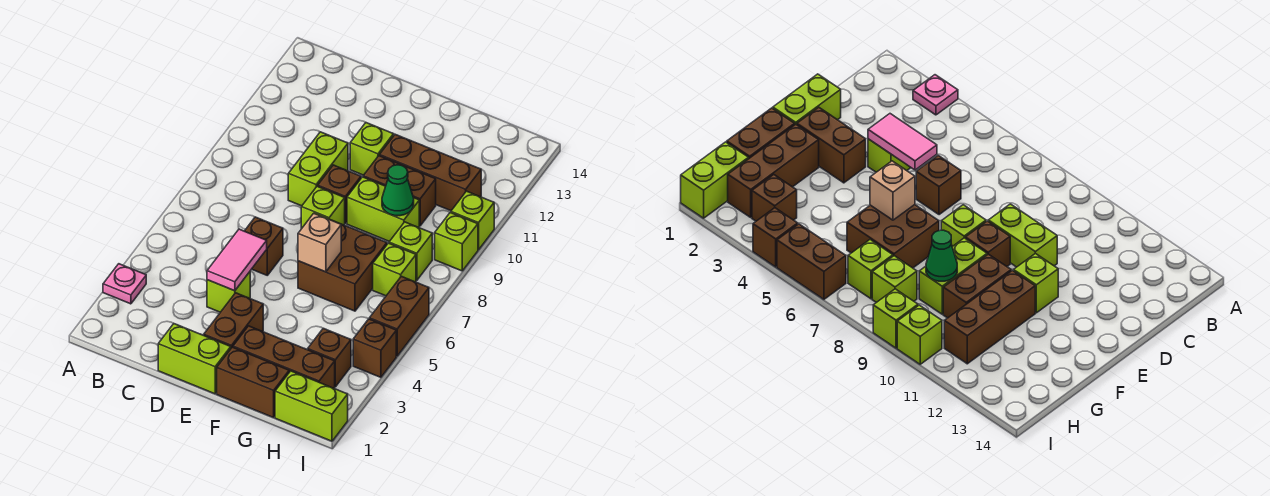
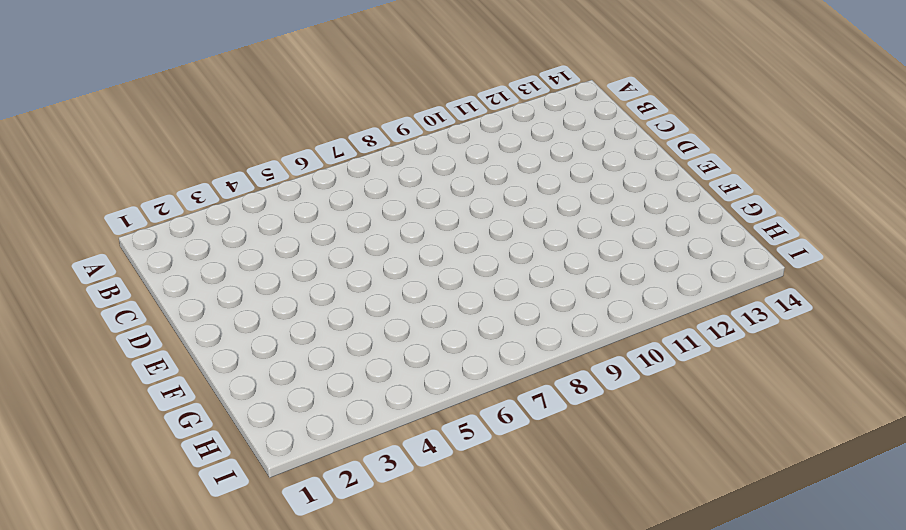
none -> pink plate A3 level 1
none -> lime brick D1:E1 level 1
none -> lime brick D4 level 1

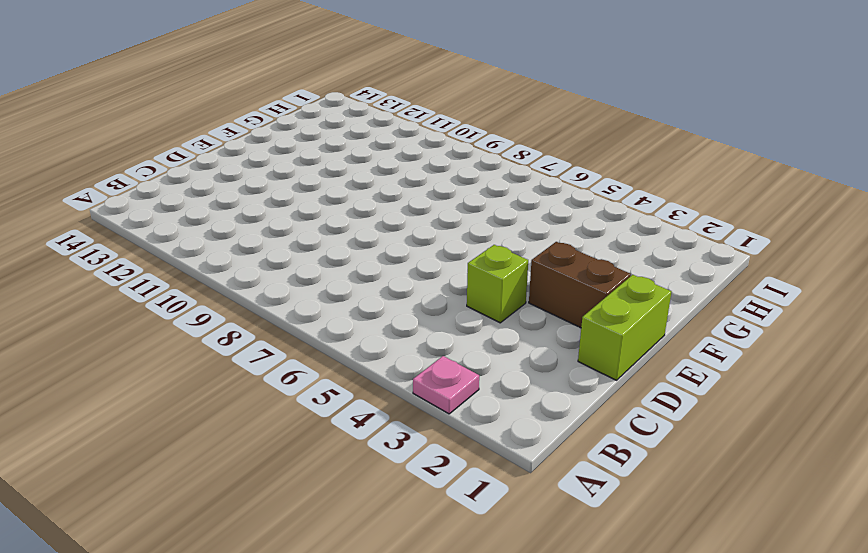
none -> brown brick D6 level 1
none -> lime brick D9:D10 level 1
none -> lime brick E8 level 1

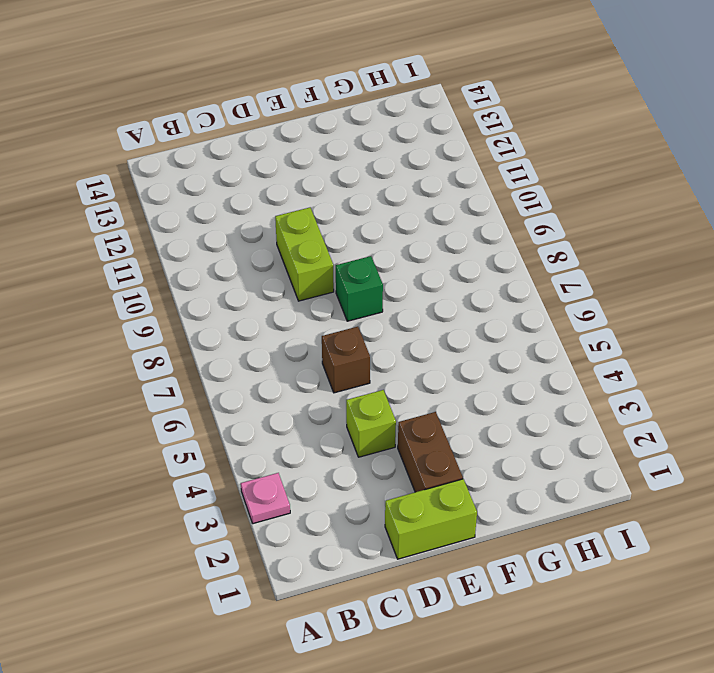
green brick E8 level 1 -> lime brick E8 level 1
none -> brown brick E9 level 1
none -> lime brick E11 level 1
none -> brown brick F1:G1 level 1

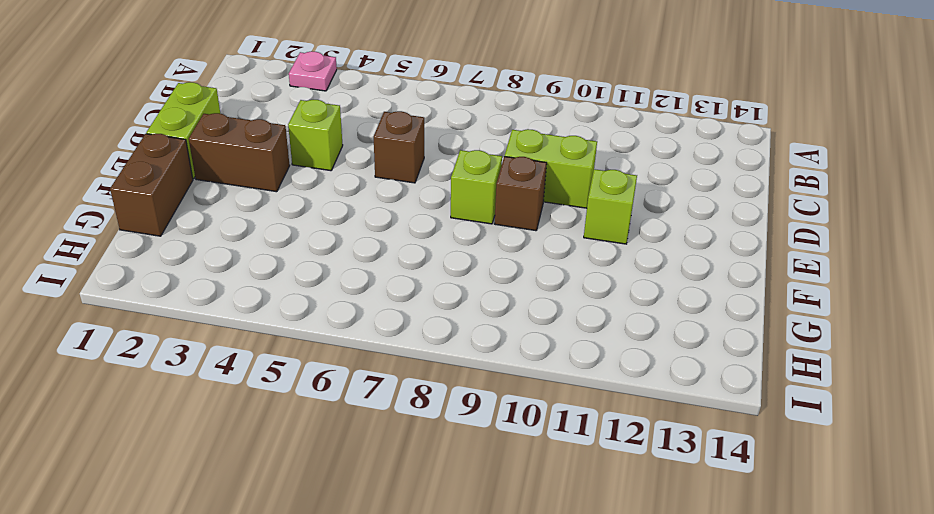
none -> brown brick F2:H2 level 1
none -> brown brick F6:G7 level 1
none -> lime brick F9:G9 level 1

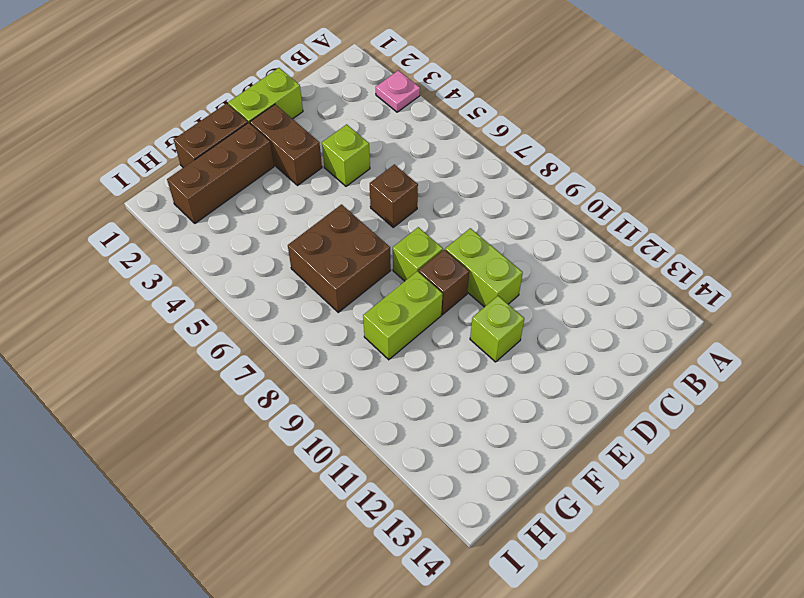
none -> brown brick F10:G10 level 1
none -> brown brick F11:H11 level 1
none -> lime brick H1:I1 level 1

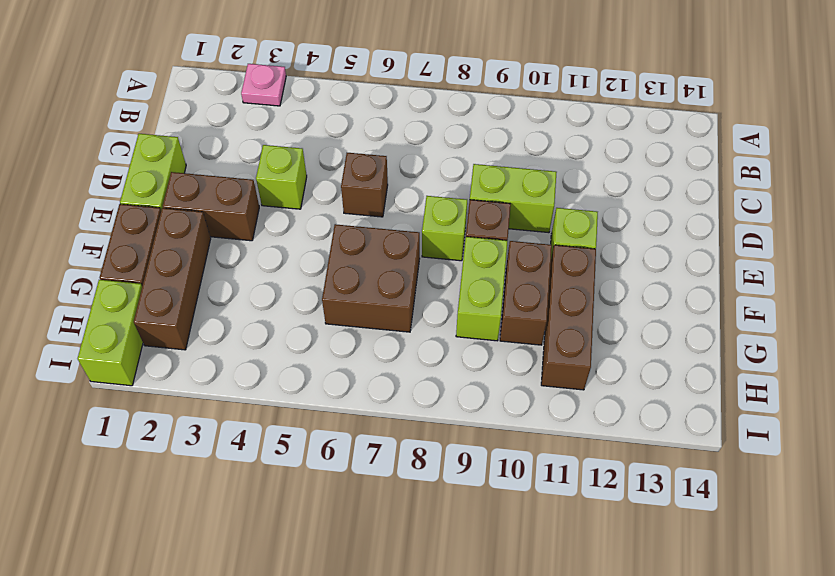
none -> brown brick H3 level 1
none -> lime brick H7 level 1
none -> lime brick H8 level 1

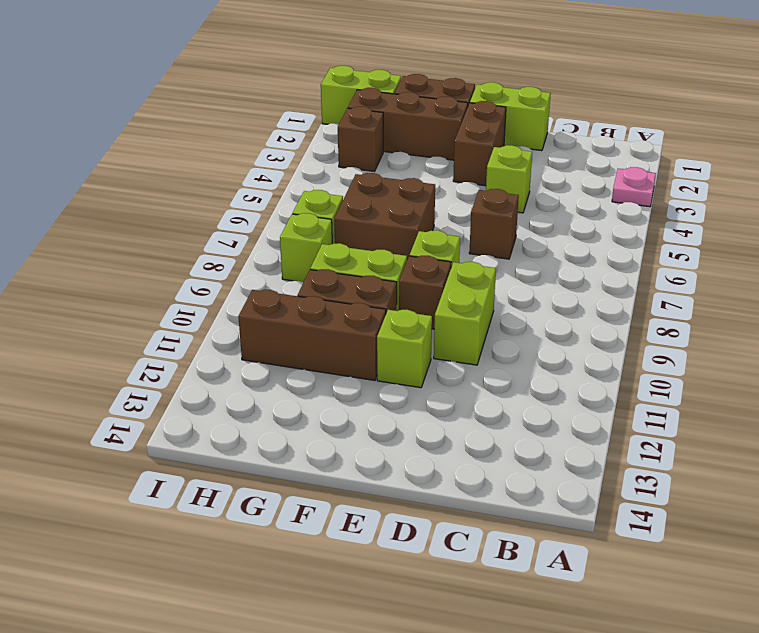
none -> brown brick I4 level 1
none -> brown brick I5:I6 level 1
none -> lime brick I9 level 1

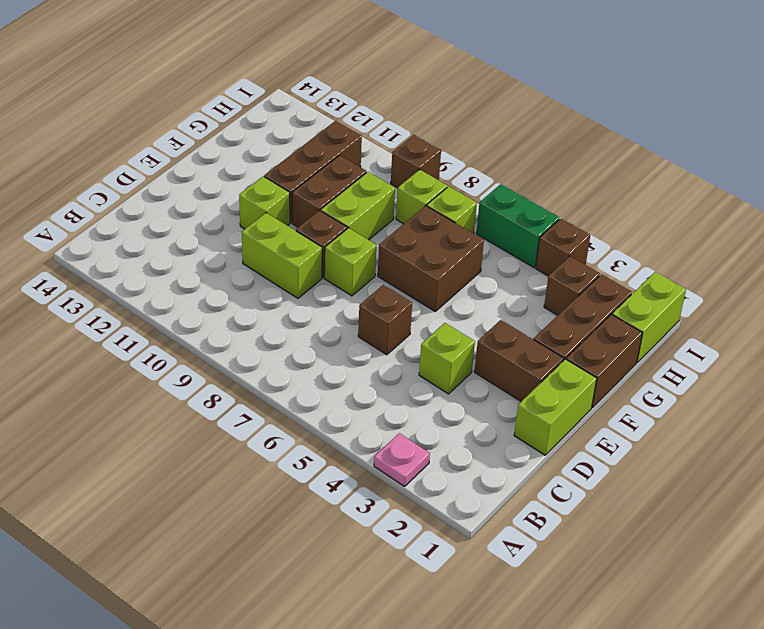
green brick I5:I6 level 1 -> brown brick I5:I6 level 1
brown brick I9 level 1 -> lime brick I9 level 1
none -> lime brick I10 level 1
none -> pink tile D4:D5 level 2
none -> tan brick F6 level 2

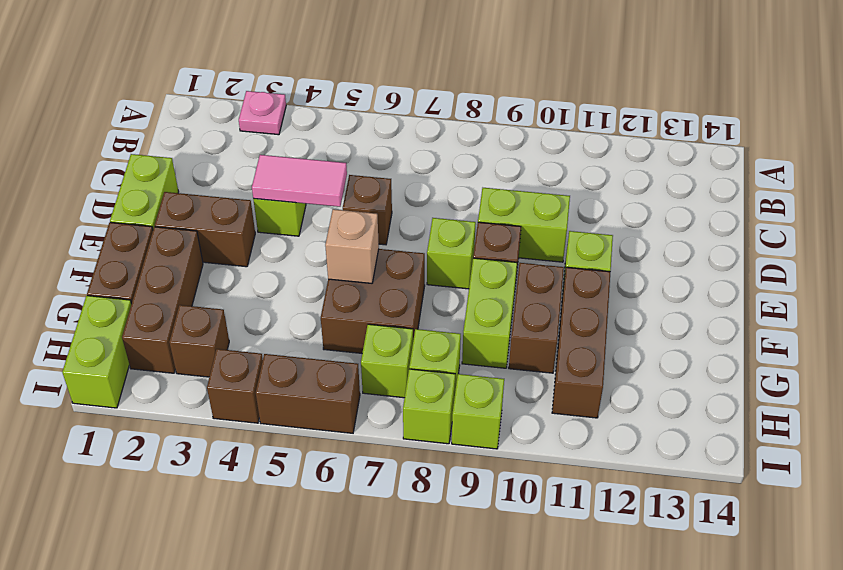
lime brick I8 level 1 -> lime brick I10 level 1
none -> green cone G9 level 2

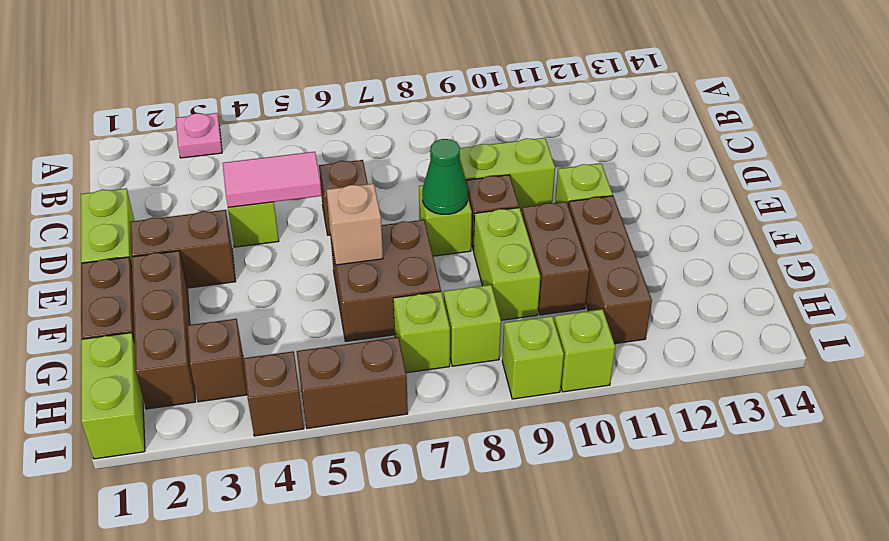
green cone E8 level 2 -> green cone G9 level 2

